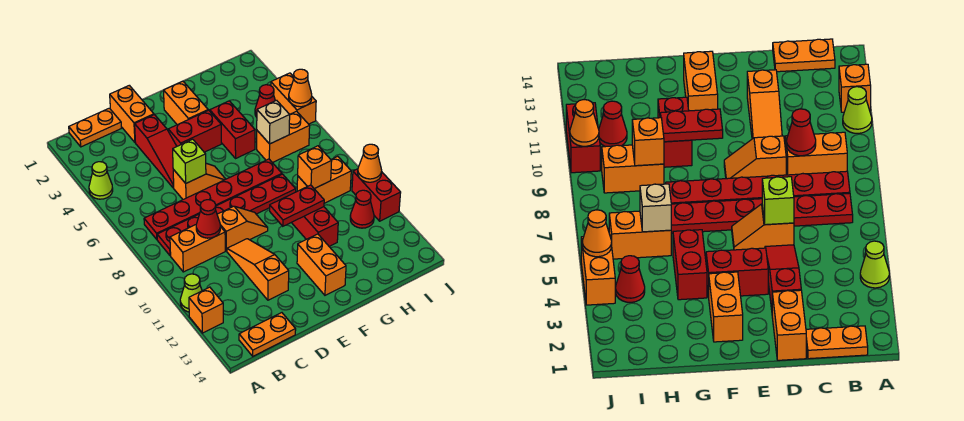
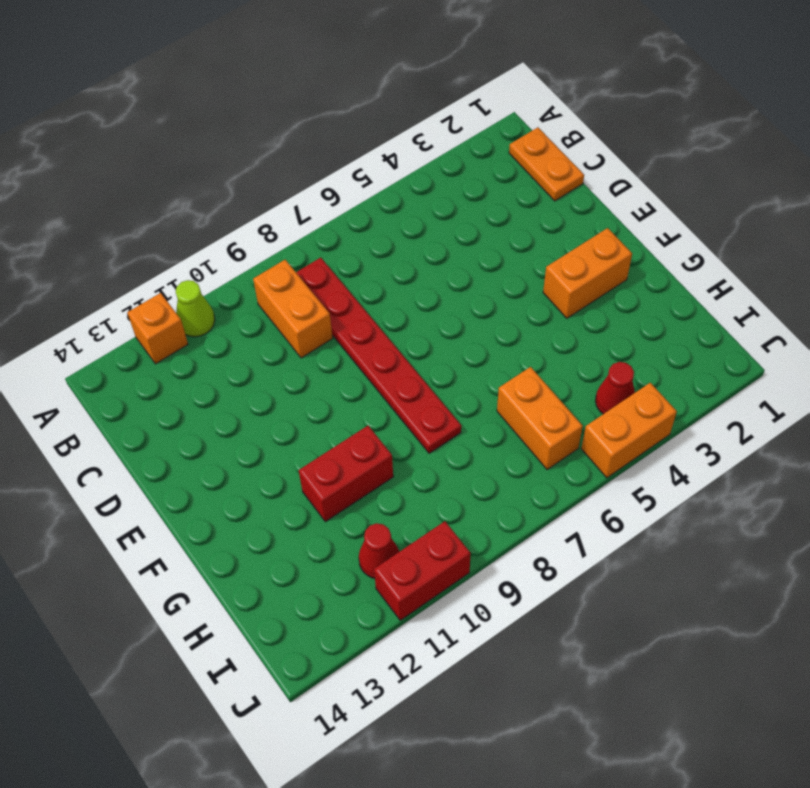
none -> lime cone A4 level 1
none -> red plate B7:G7 level 1
none -> orange plate B14:C14 level 1
none -> orange brick D1:D2 level 1

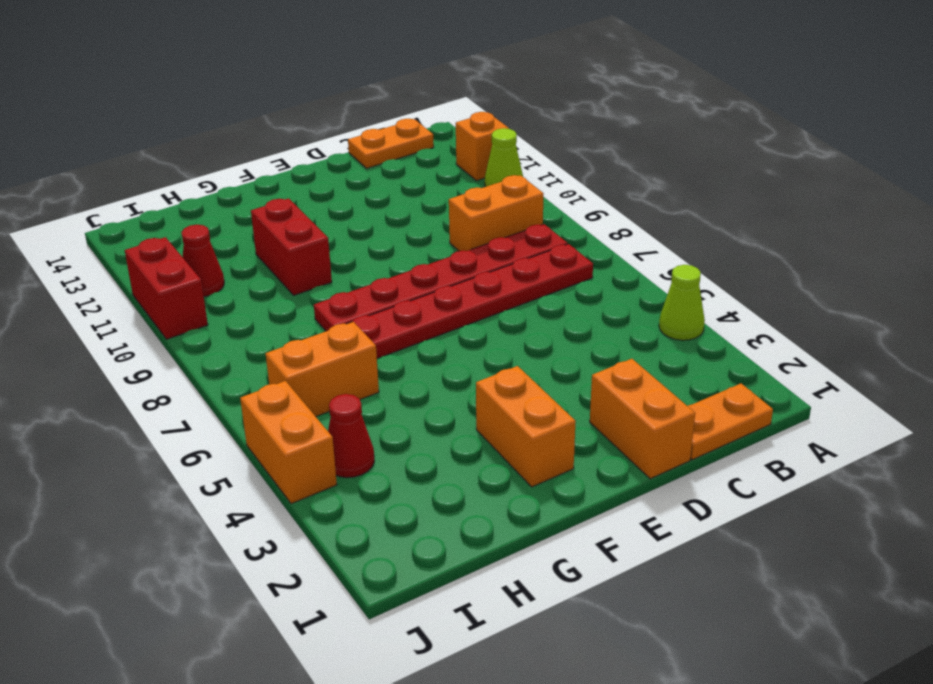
none -> red slope D3:D5 level 1 top 3
none -> orange slope D6:E6 level 1 top D
none -> orange slope D9:E9 level 1 top D
none -> orange slope D10:D12 level 1 top 12

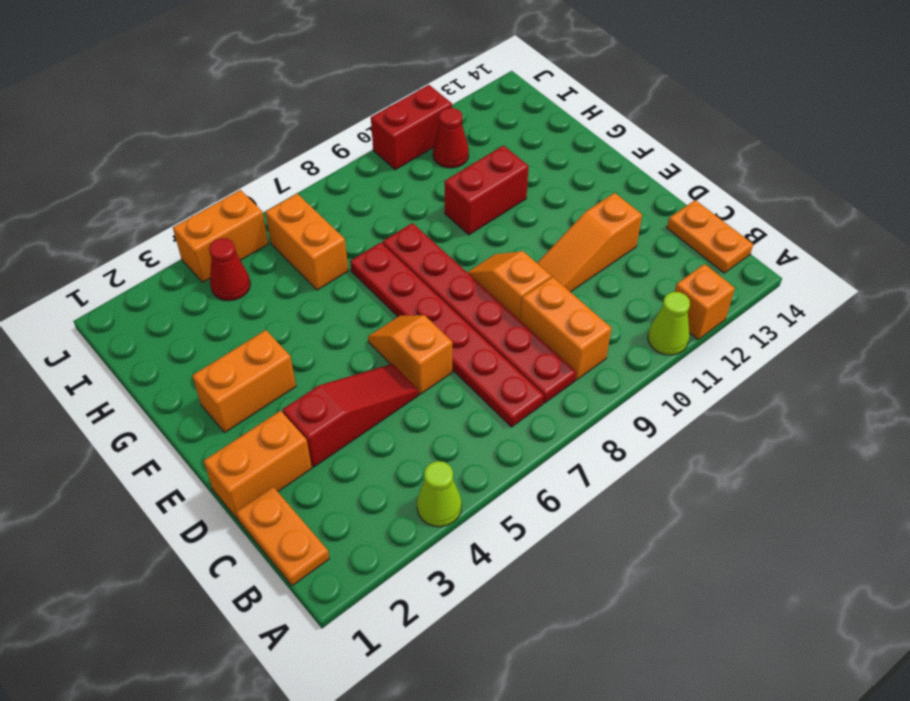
none -> red brick E4:F4 level 1
none -> orange brick F12:F13 level 1
none -> red brick G4:G5 level 1
none -> orange brick H9:I9 level 1

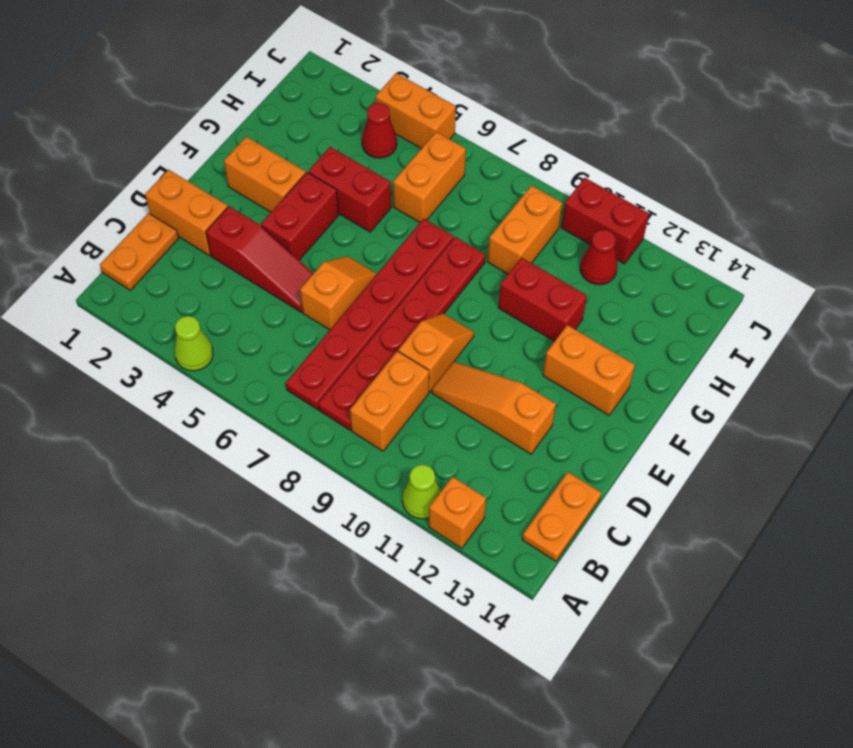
none -> red cone C9 level 2
none -> lime brick D6 level 2
none -> red plate F10:G10 level 2
none -> tan brick H6 level 2

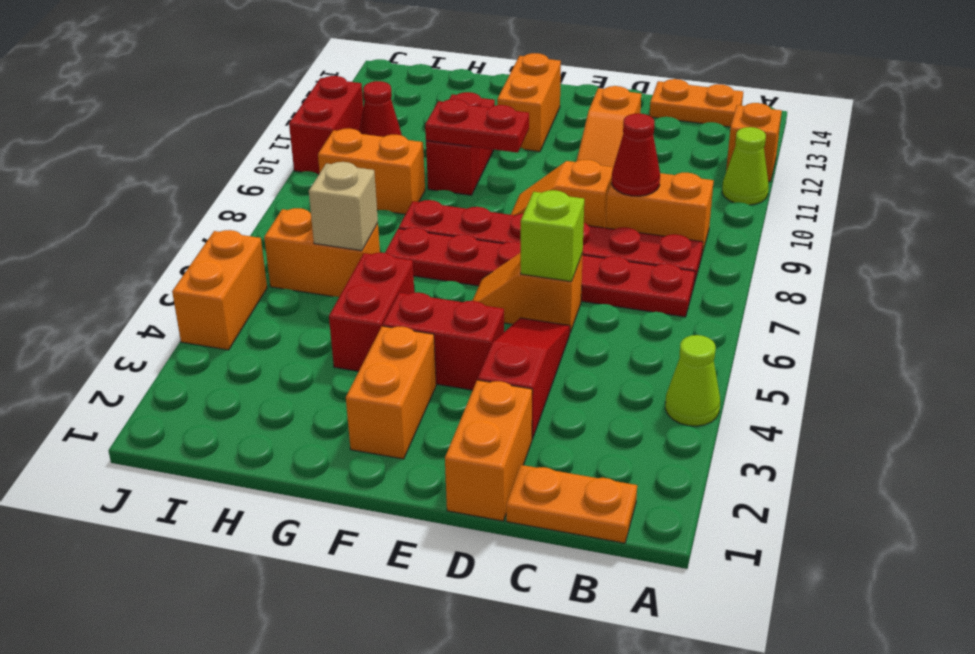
none -> red cone I4 level 1
none -> orange brick H9 level 2
none -> orange cone J5 level 2
none -> orange cone J10 level 2

